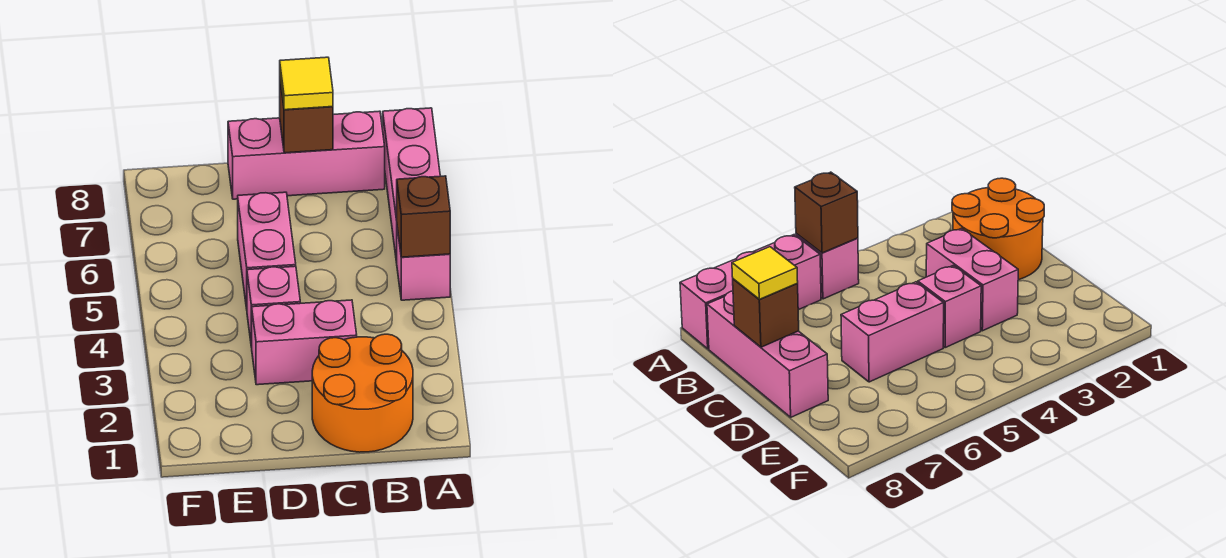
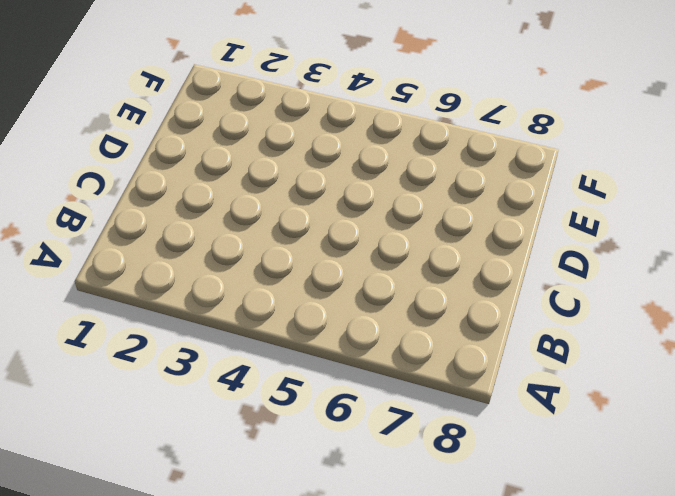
none -> pink brick A5 level 1
none -> pink brick A6:A8 level 1

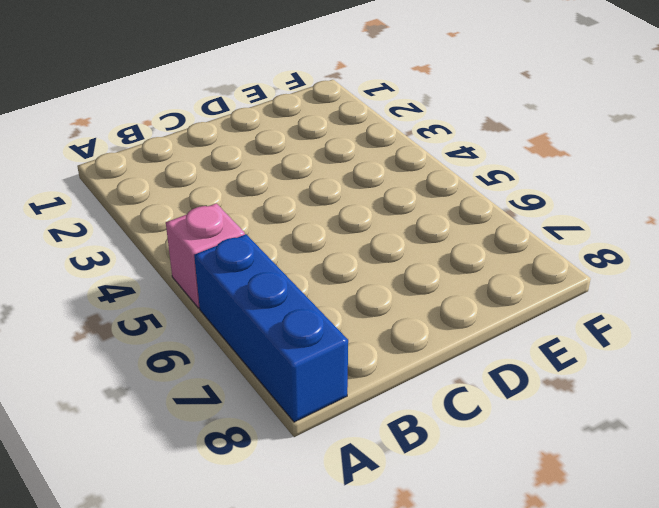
blue brick A6:A8 level 1 -> pink brick A6:A8 level 1
none -> orange round brick B1:C2 level 1
none -> pink brick B8:D8 level 1

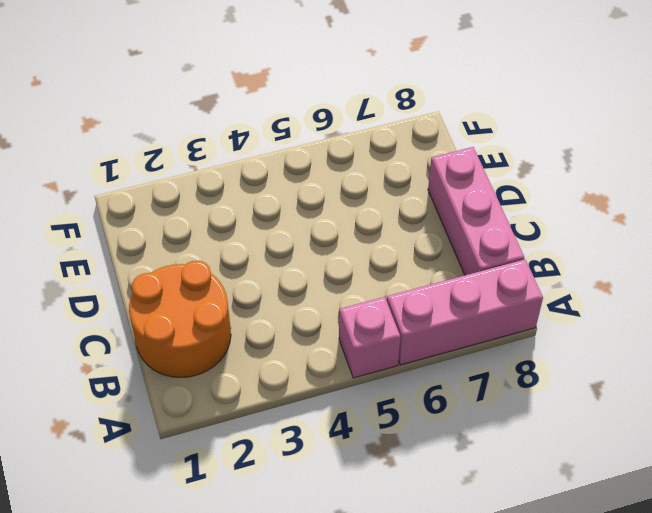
none -> pink brick C3:D3 level 1
none -> pink brick D4 level 1

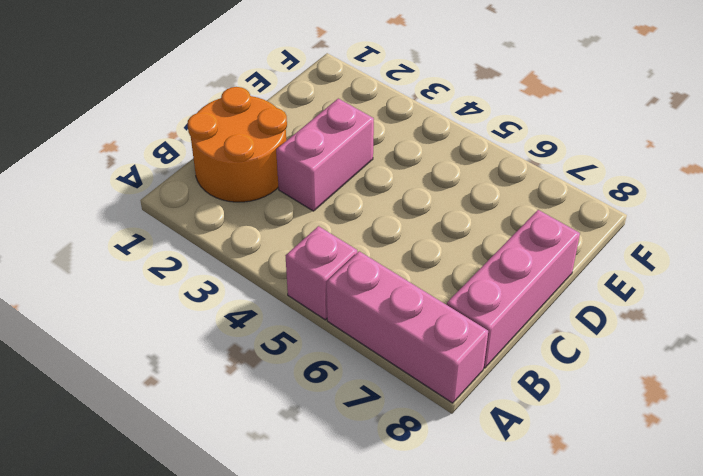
none -> pink brick D4 level 1
none -> pink brick D5:D6 level 1

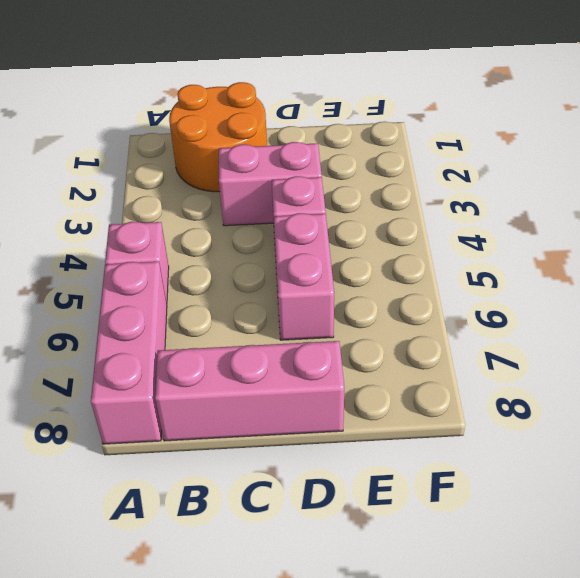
none -> brown brick A5 level 2
none -> brown brick C8 level 2

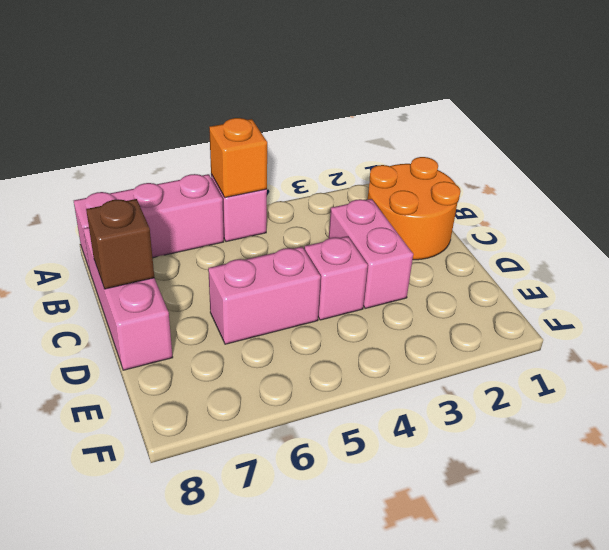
orange brick A5 level 2 -> brown brick A5 level 2
none -> yellow tile C8 level 3

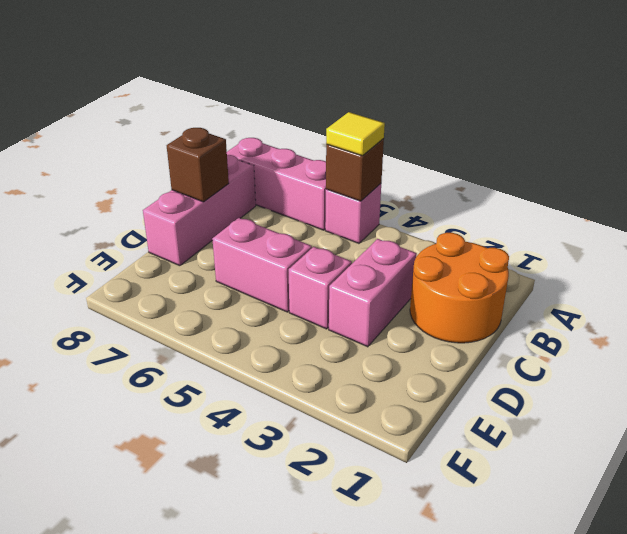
yellow tile A5 level 3 -> yellow tile C8 level 3

